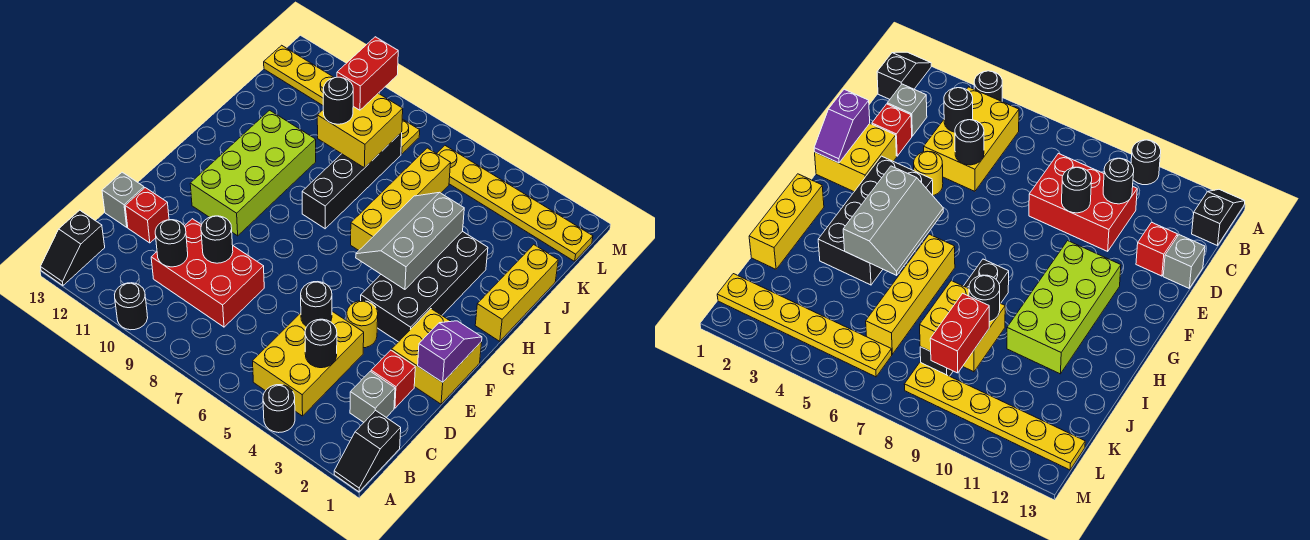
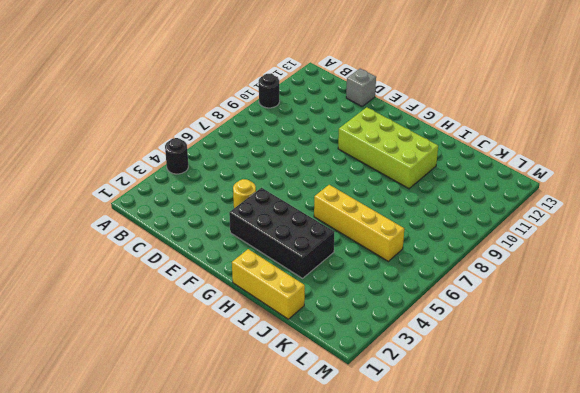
none -> black slope A1:B1 level 1 top B
none -> black slope A13:B13 level 1 top B
none -> yellow brick B4:D5 level 1

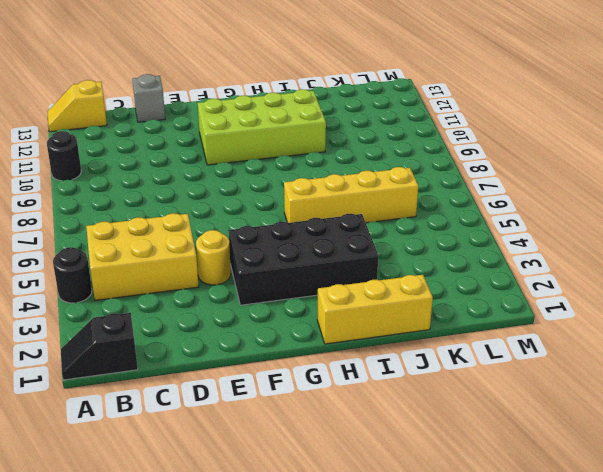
yellow slope A13:B13 level 1 top B -> black slope A13:B13 level 1 top B
none -> grey brick C2 level 1
none -> red brick C8:D10 level 1
none -> red brick D2 level 1

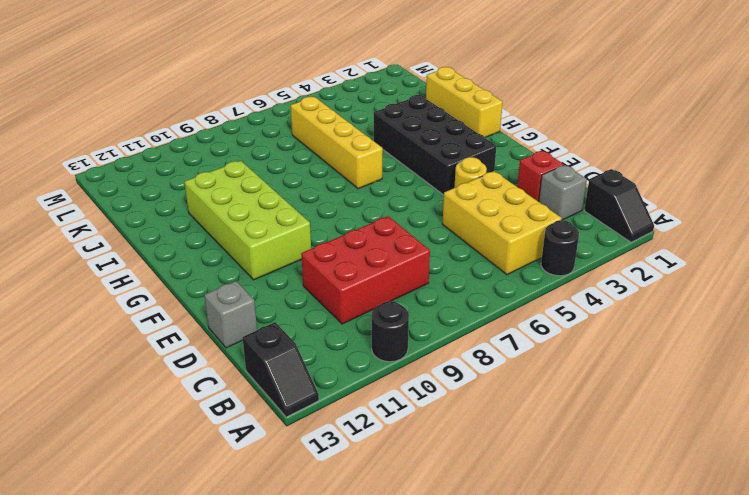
none -> red brick D12 level 1
none -> yellow brick E1:F2 level 1
none -> black brick H8:K8 level 1

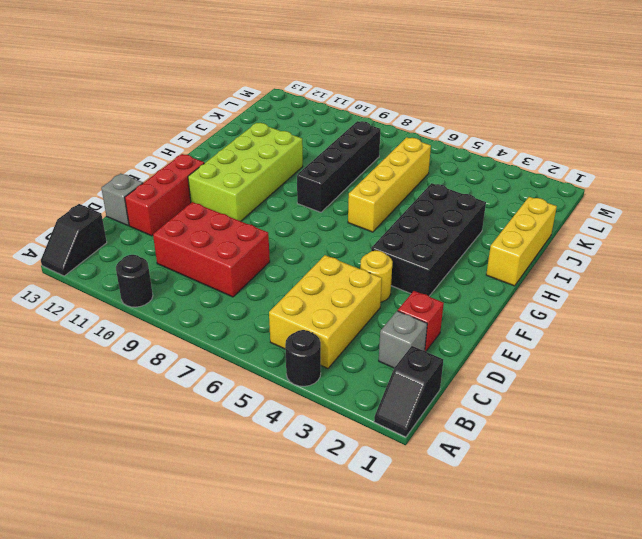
red brick D12:F12 level 1 -> red brick D12 level 1
none -> yellow brick E1:F2 level 1
none -> yellow plate L1:L6 level 1
none -> yellow plate L8:L13 level 1

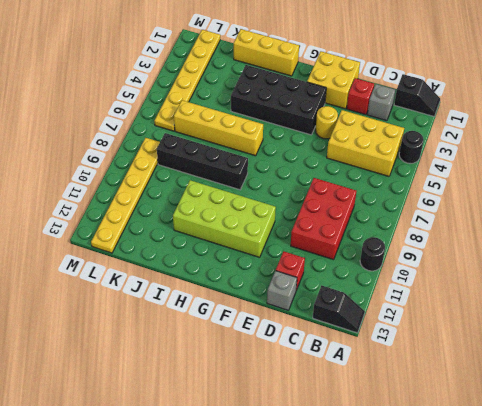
none -> black round brick C4 level 2
none -> black round brick C10 level 2
none -> black round brick D5 level 2

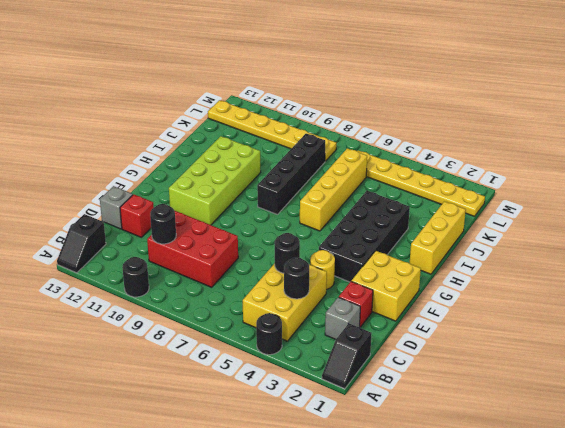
none -> black round brick D9 level 2
none -> purple slope E1:F1 level 2 top E
none -> grey slope G4:I5 level 2 top 4

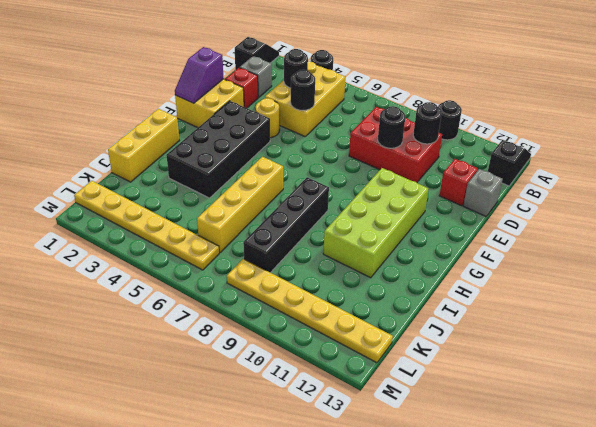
none -> grey slope G4:I5 level 2 top 4
none -> yellow brick J8:K9 level 2
none -> black round brick J9 level 3

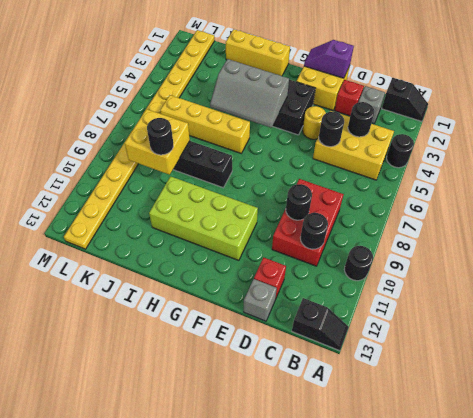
none -> red brick K9:L9 level 3

